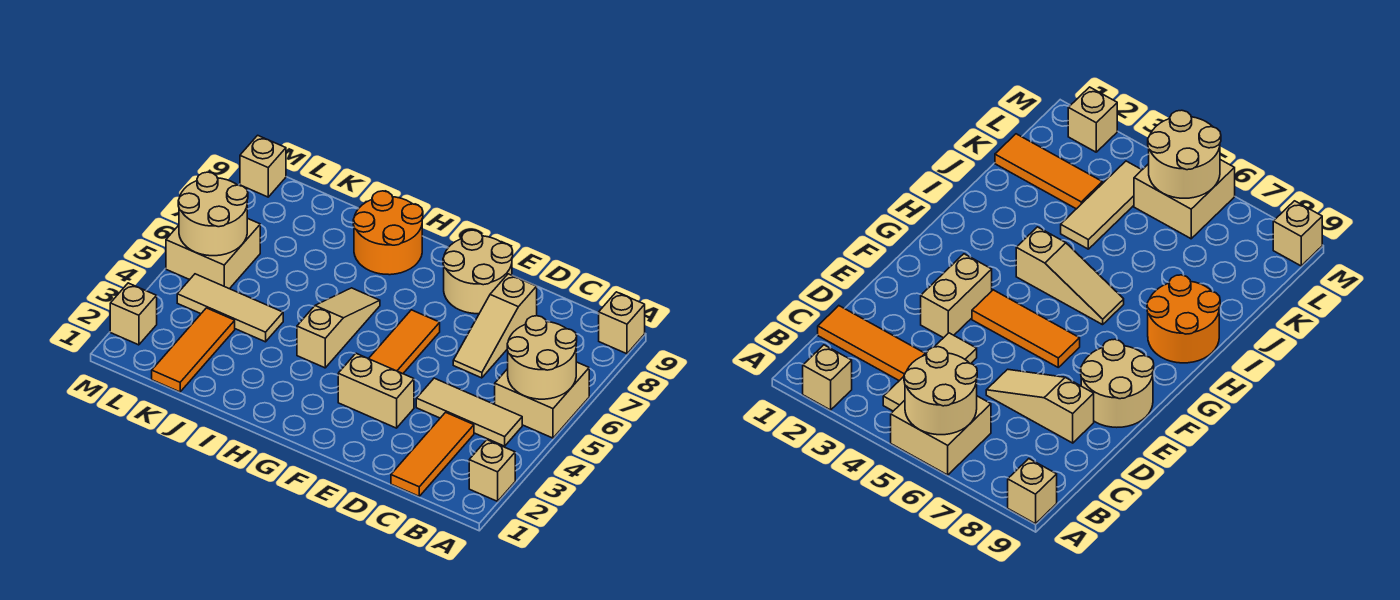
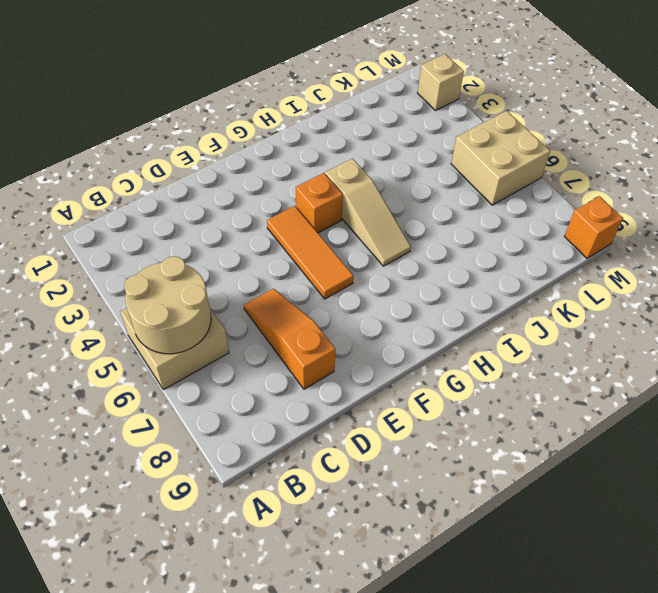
orange slope D6:D8 level 1 top 8 -> tan slope D6:D8 level 1 top 8
orange brick G4 level 1 -> none
orange brick M9 level 1 -> tan brick M9 level 1
none -> tan brick A2 level 1
none -> tan brick A9 level 1
none -> tan tile B4:D4 level 1

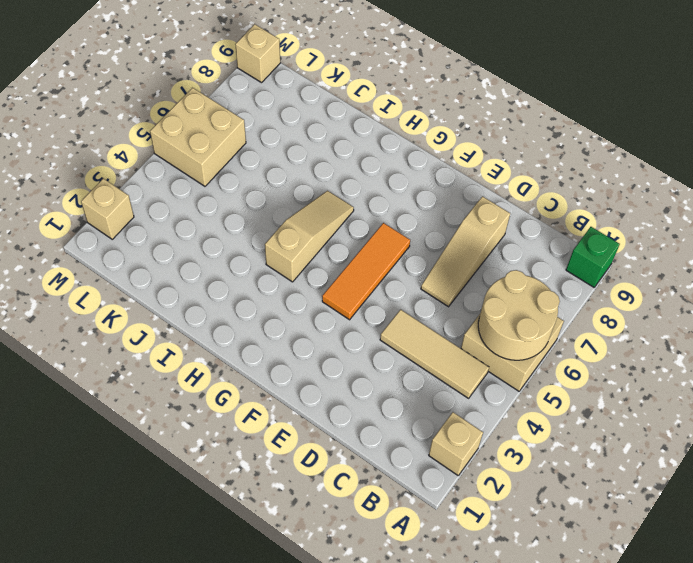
green brick A9 level 1 -> tan brick A9 level 1
none -> orange tile C1:C3 level 1
none -> tan brick E3:F3 level 1
none -> tan round brick E8:F9 level 1

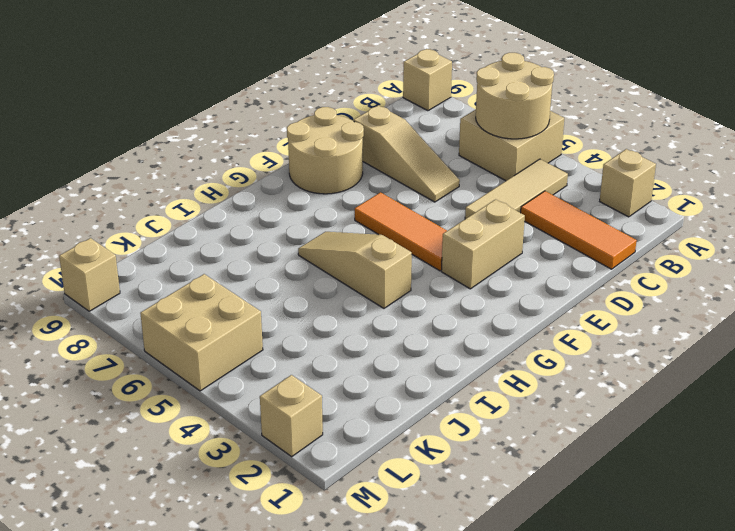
none -> orange round brick H8:I9 level 1
none -> tan tile J4:L4 level 1
none -> orange tile K1:K3 level 1

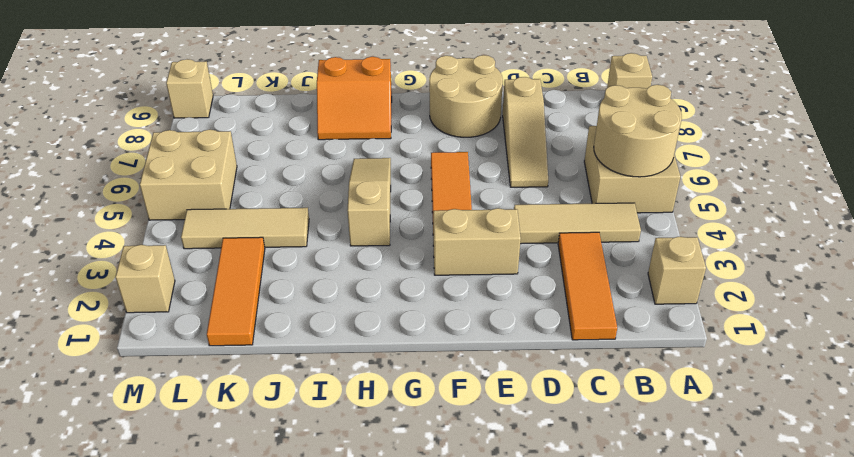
orange slope H8:I9 level 1 top 9 -> orange round brick H8:I9 level 1
none -> tan round brick L5:M6 level 2

